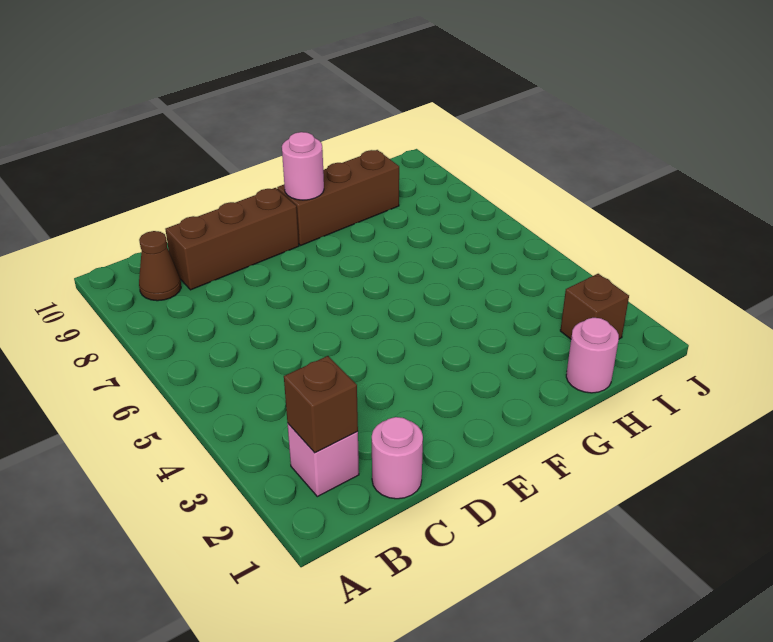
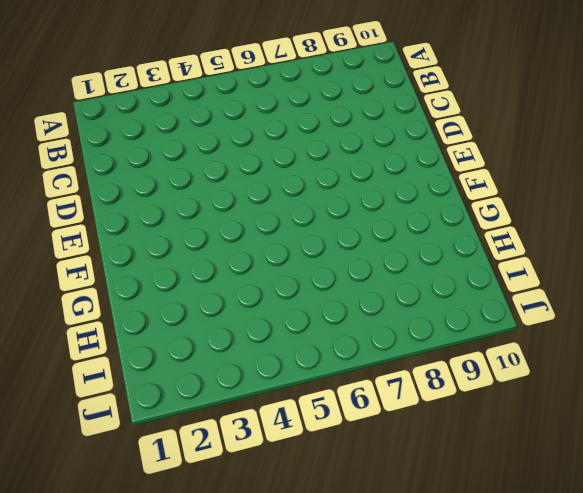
none -> pink brick B2 level 1
none -> brown cone B9 level 1

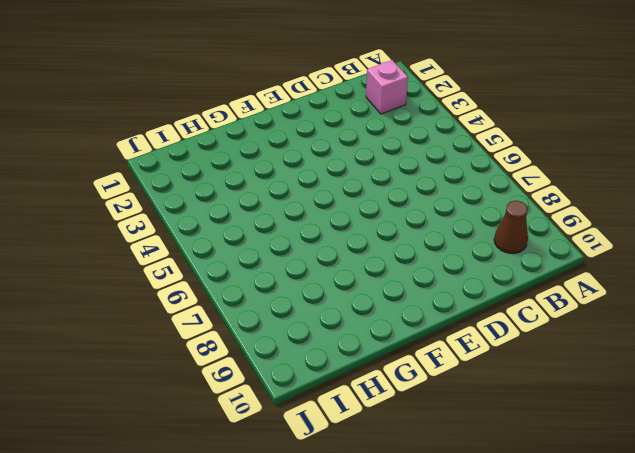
none -> pink round brick C1 level 1
none -> brown brick C9:E9 level 1

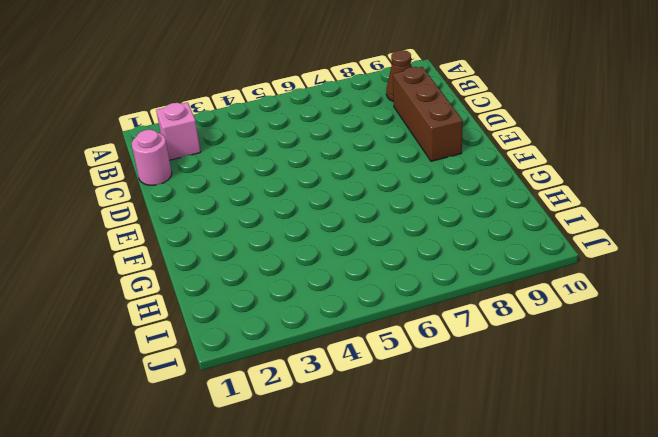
none -> brown brick F9:H9 level 1
none -> pink round brick H1 level 1

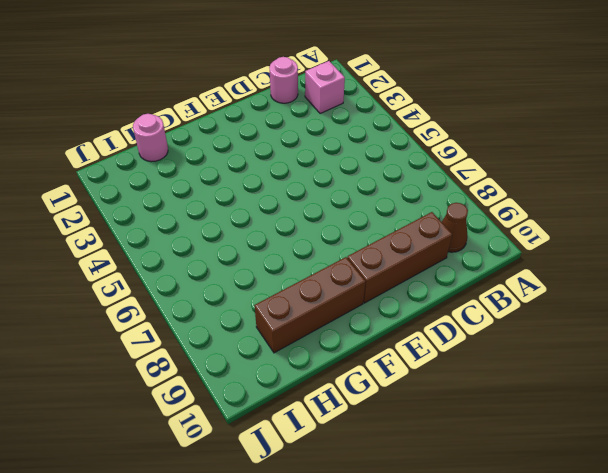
none -> brown brick I2 level 1
none -> brown brick B2 level 2

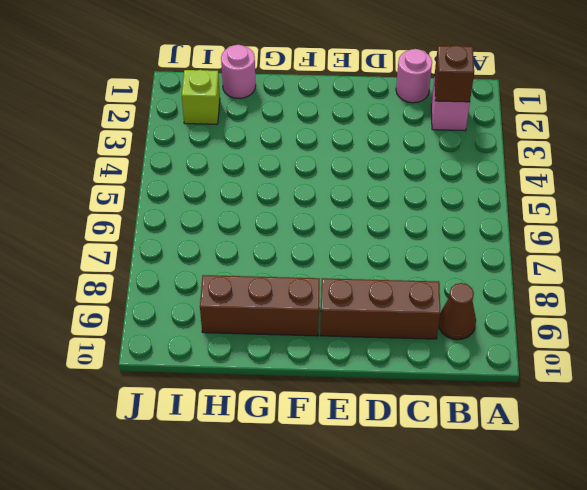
lime brick I2 level 1 -> brown brick I2 level 1
none -> pink round brick F9 level 2

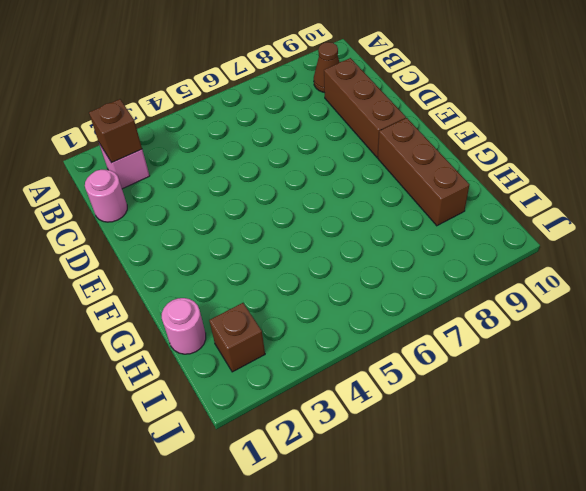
none -> pink round brick F9 level 2

